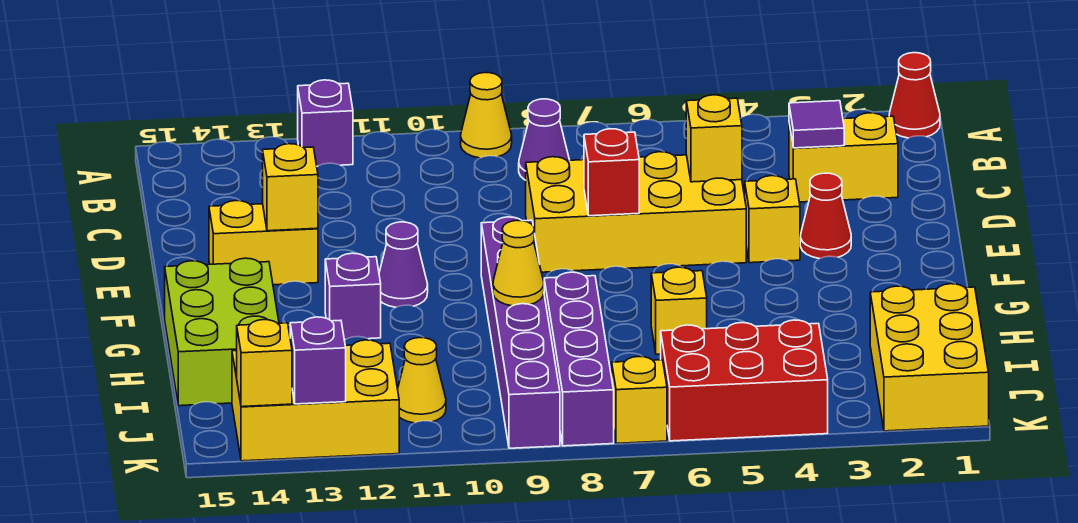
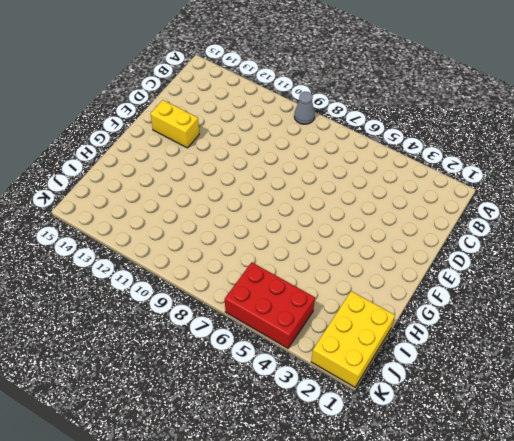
grey cone A9 level 1 -> yellow cone A9 level 1
none -> red cone A1 level 1
none -> purple brick A12 level 1
none -> purple cone B8 level 1

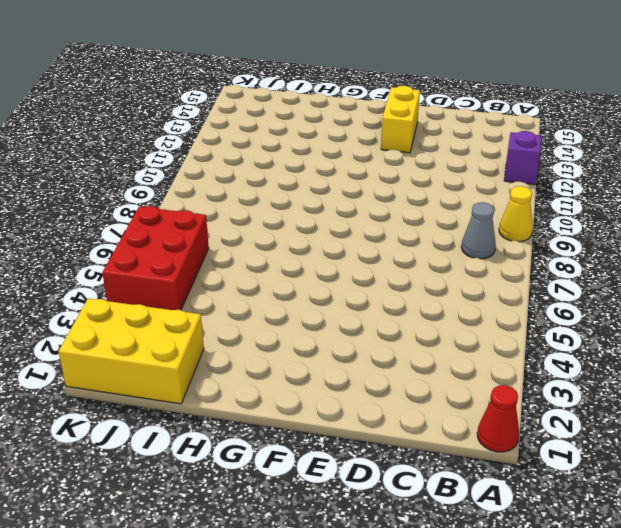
grey cone B8 level 1 -> purple cone B8 level 1
none -> yellow brick C2:C3 level 1
none -> yellow brick D5:E8 level 1
none -> red cone E3 level 1

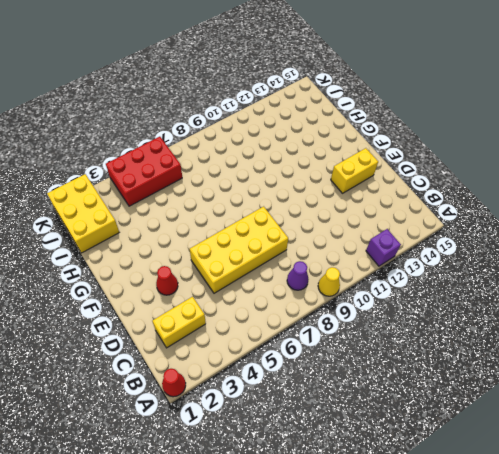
none -> yellow brick E4 level 1
none -> purple brick F9:K9 level 1
none -> purple cone F11 level 1

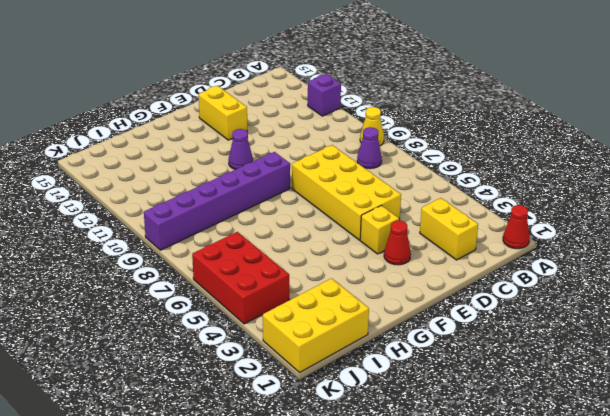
none -> purple brick G12 level 1
none -> lime brick G14:I15 level 1
none -> yellow brick H6 level 1

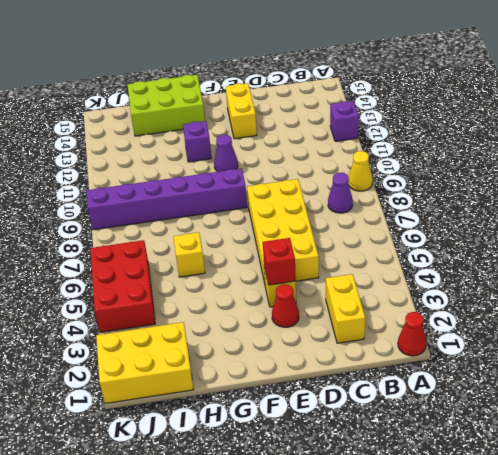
red brick E4 level 2 -> red brick E7 level 2
none -> purple brick H8:K8 level 1
none -> yellow cone J11 level 1
none -> yellow brick J12:K14 level 1

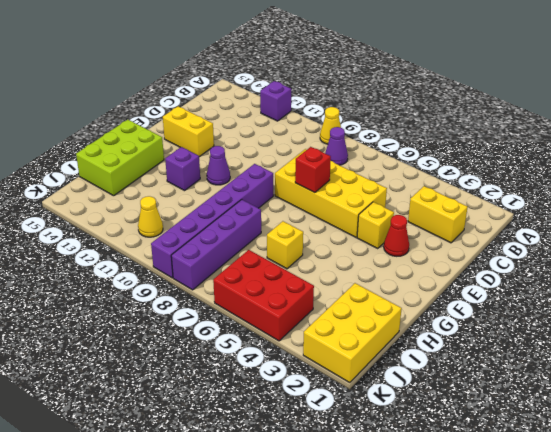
none -> red cone A1 level 1
none -> yellow brick J12:K14 level 1
none -> yellow brick K7 level 1

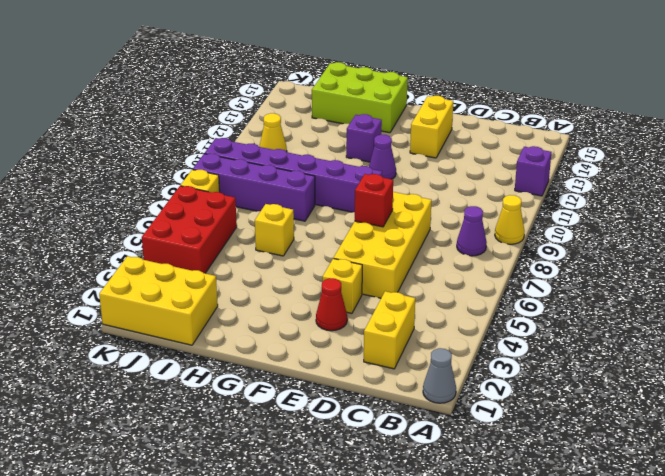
grey cone A1 level 1 -> red cone A1 level 1
none -> yellow brick J12:K14 level 1
none -> purple tile C3 level 2
none -> yellow brick D5 level 2

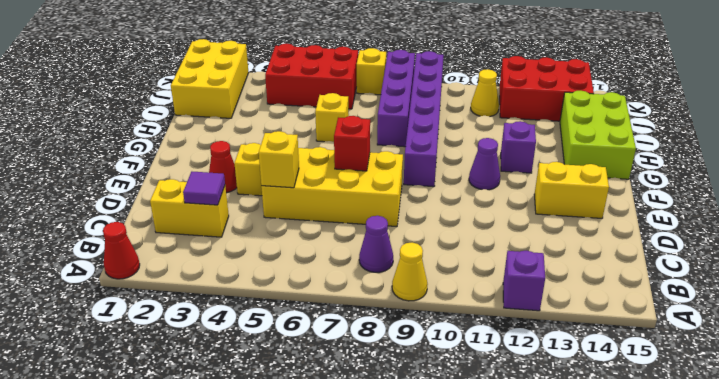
red brick J12:K14 level 1 -> yellow brick J12:K14 level 1
none -> yellow brick E13 level 2
none -> yellow cone H9 level 2
none -> purple brick K13 level 2

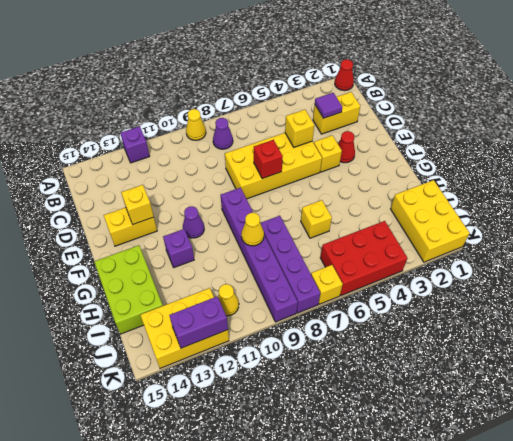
purple brick K12:K13 level 2 -> purple brick K13 level 2
none -> yellow brick K14 level 2

